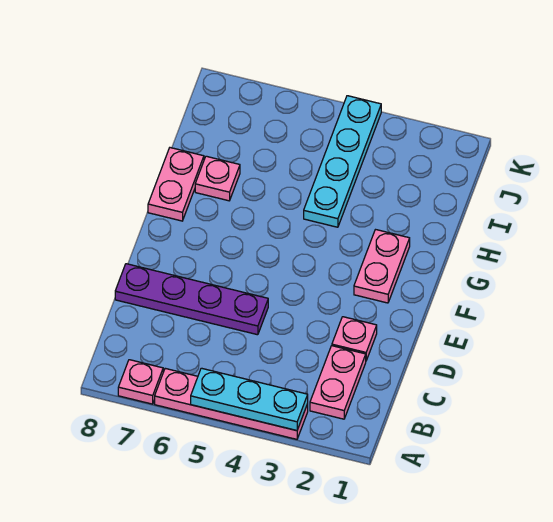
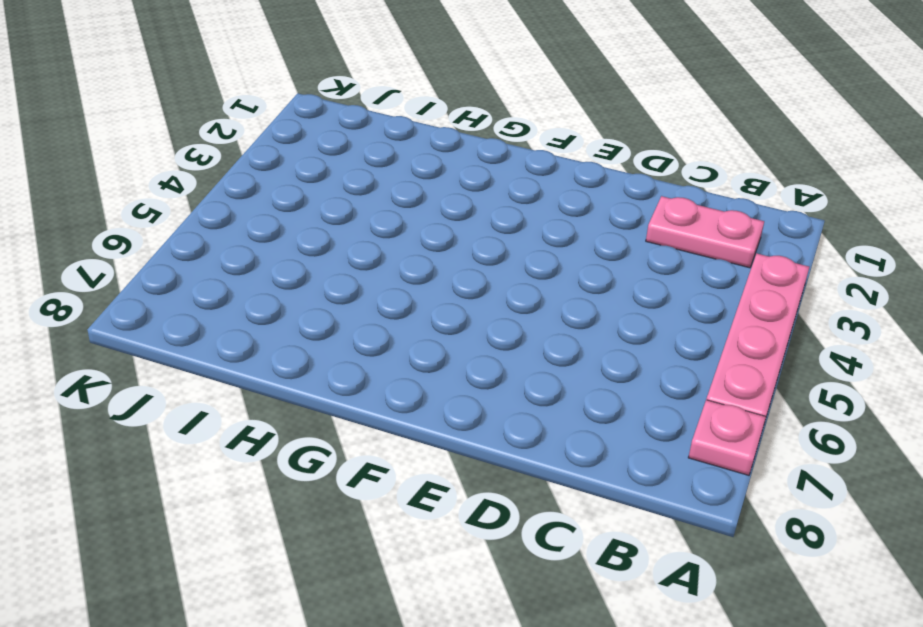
none -> pink plate D2 level 1
none -> purple plate D5:D8 level 1

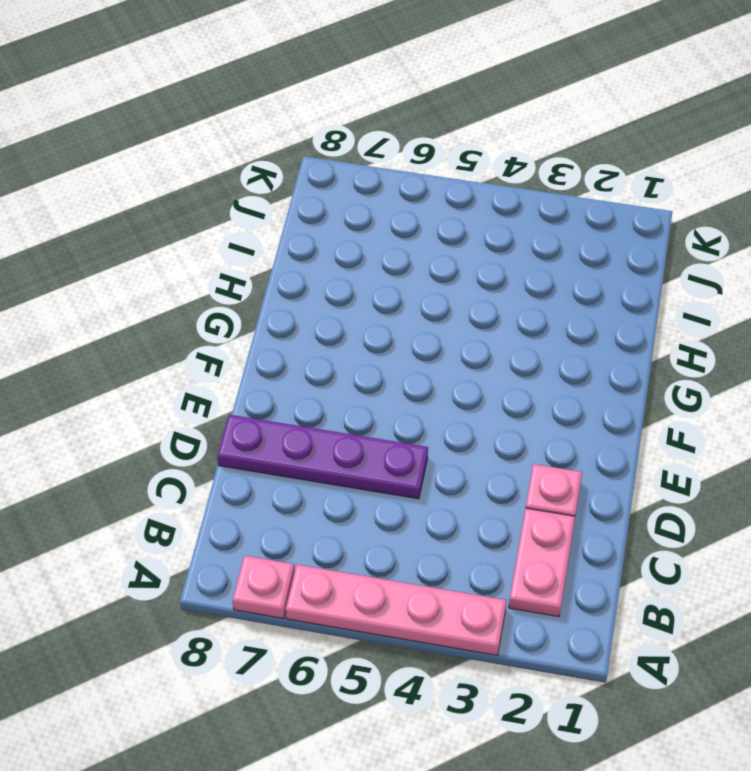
none -> pink plate F2:G2 level 1
none -> pink plate G8:H8 level 1

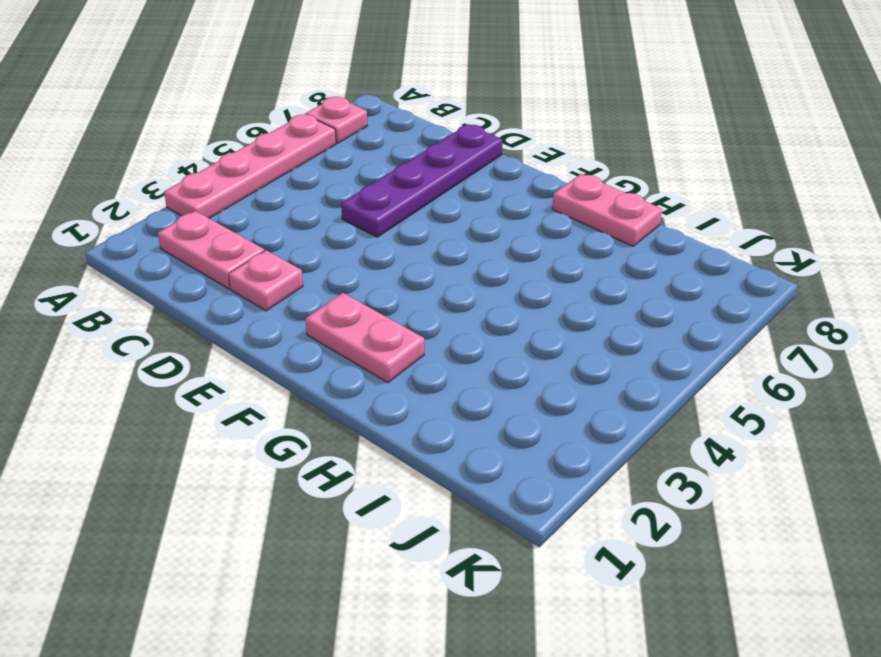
none -> cyan plate H4:K4 level 1
none -> pink plate H7 level 1

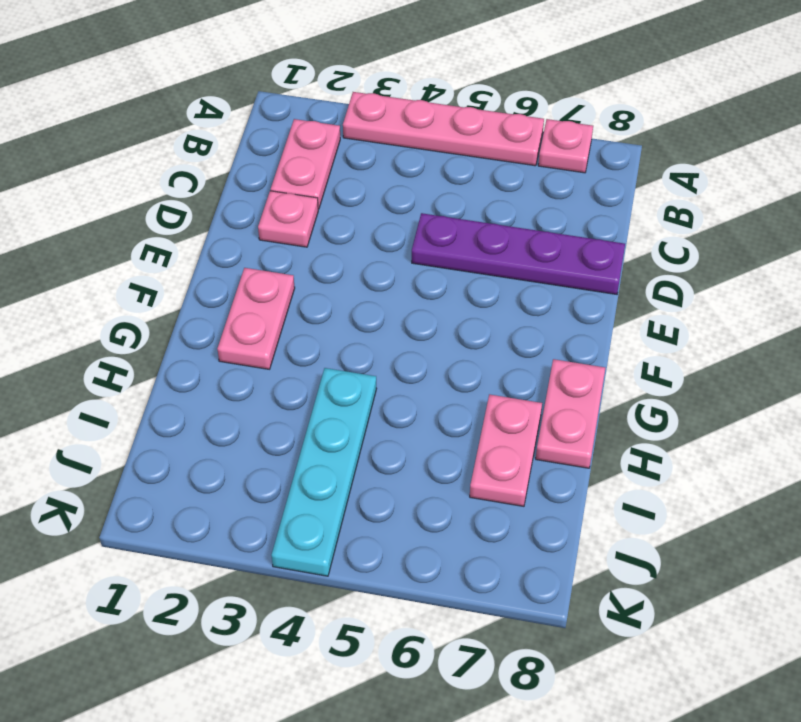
pink plate H7:I7 level 1 -> pink plate H7 level 1
none -> cyan plate A3:A5 level 2

